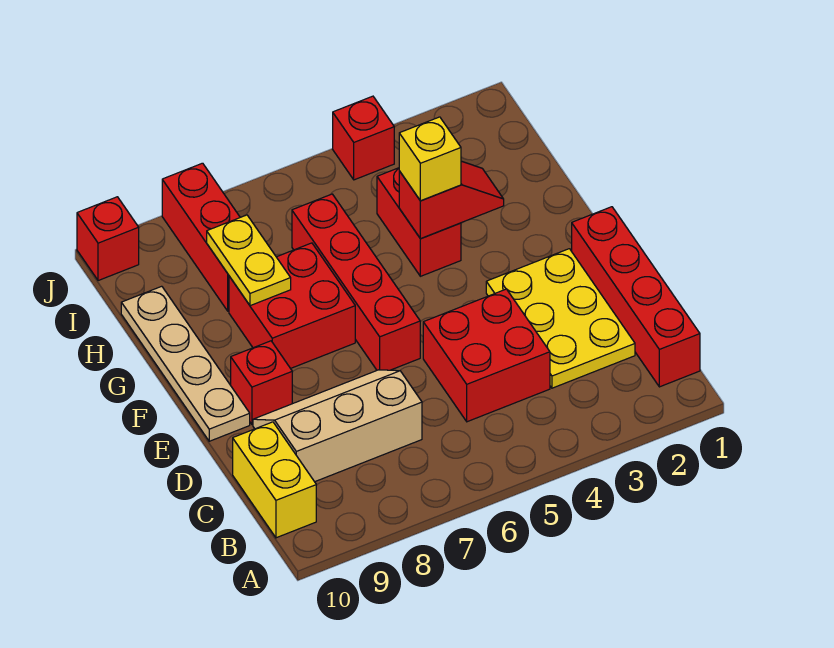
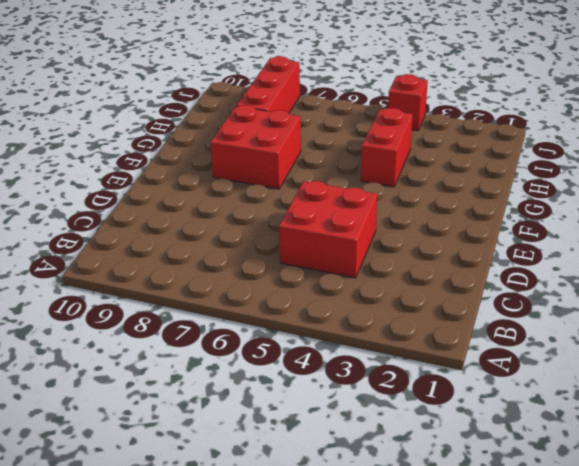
none -> red brick B1:E1 level 1
none -> yellow brick B10:C10 level 1
none -> yellow plate C2:E3 level 1

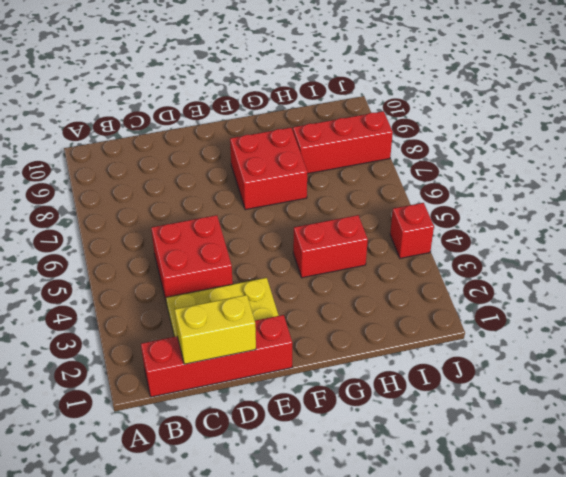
yellow brick C1:D1 level 2 -> yellow brick B10:C10 level 1
none -> tan slope C7:D9 level 1 top C
none -> red brick E6:H6 level 1
none -> red brick E9 level 1

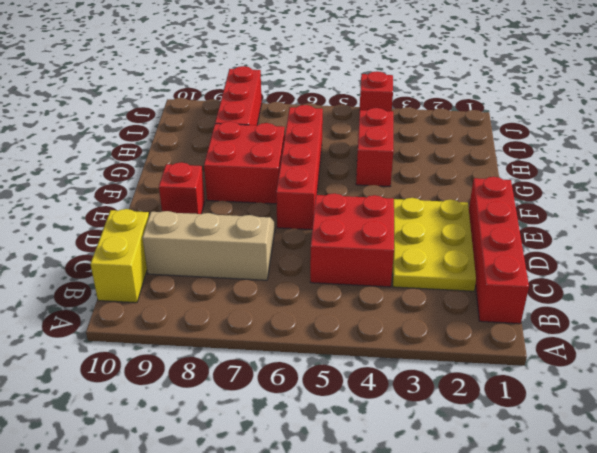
none -> tan plate E10:H10 level 1
none -> red brick J10 level 1
none -> red slope G3:G4 level 2 top 4

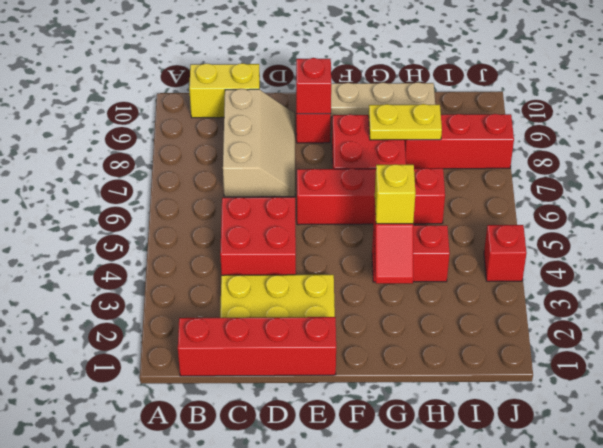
red brick E9 level 2 -> red brick J10 level 1

